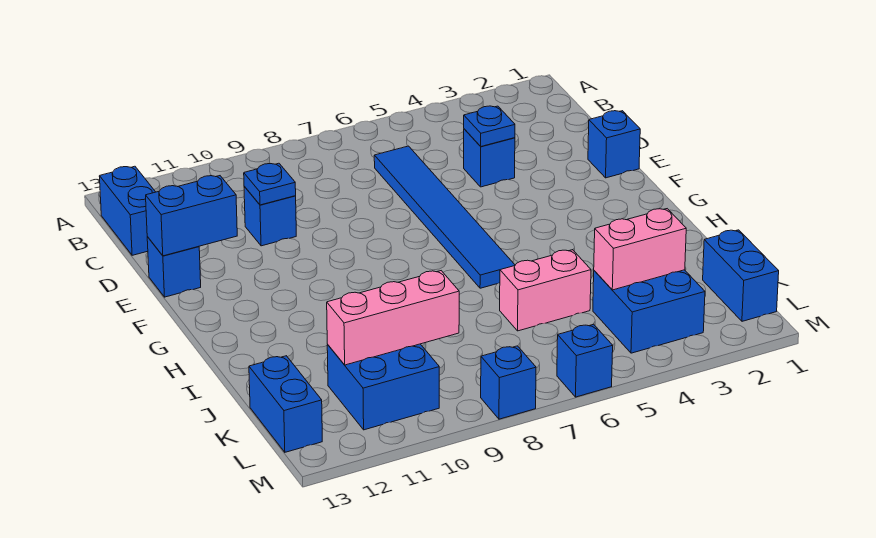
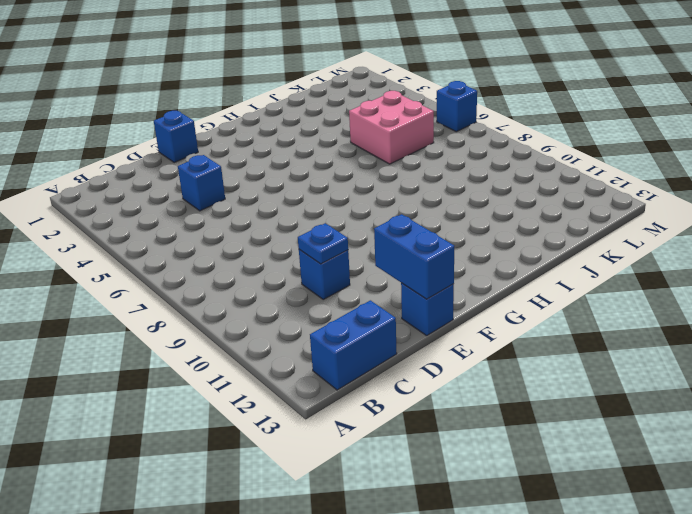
pink brick J5:K6 level 1 -> pink brick J5:J6 level 1
none -> blue tile C6:H6 level 1
none -> blue brick K1:L1 level 1
none -> blue brick K3:L4 level 1

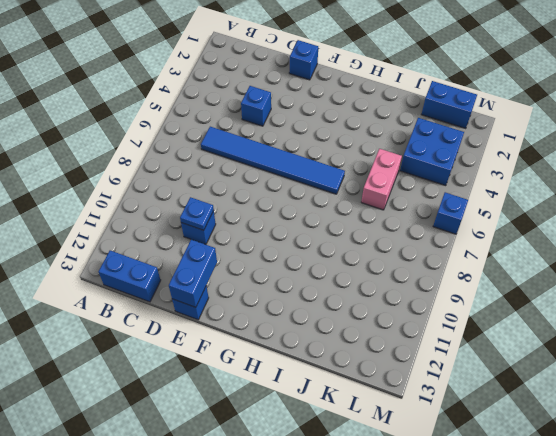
none -> blue brick K10:L11 level 1
none -> blue brick K13:L13 level 1
none -> blue brick M8 level 1

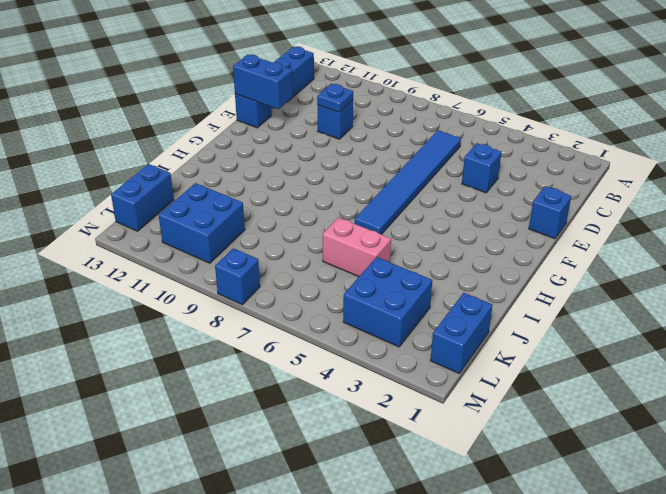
none -> blue brick M6 level 1
none -> blue plate D4 level 2
none -> pink brick K3:K4 level 2

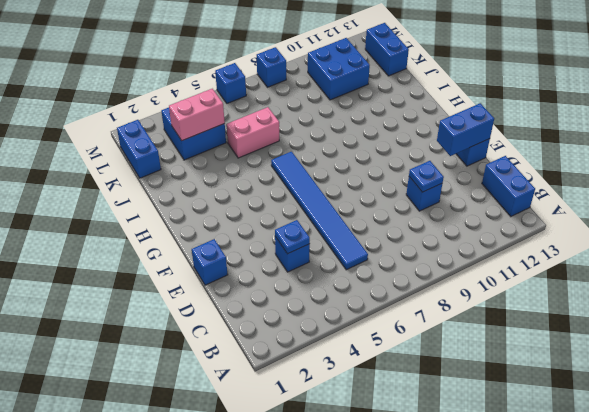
none -> pink brick K9:K11 level 2

